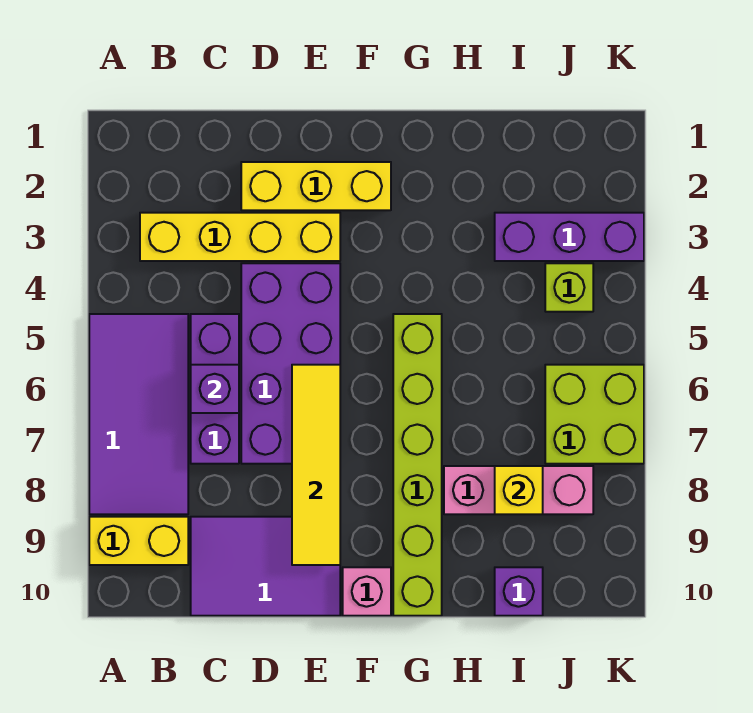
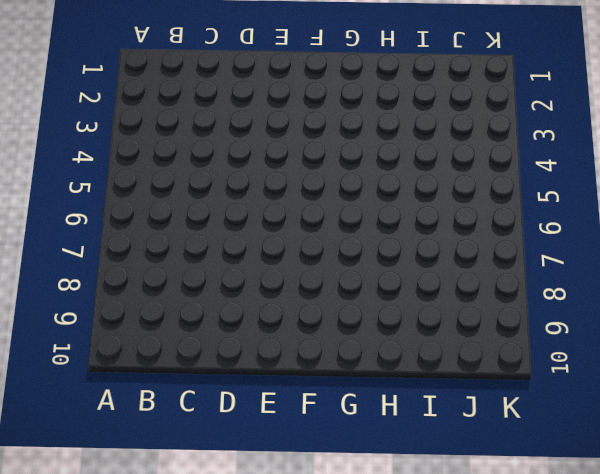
none -> purple tile A5:B8 level 1
none -> yellow brick A9:B9 level 1
none -> yellow brick B3:E3 level 1

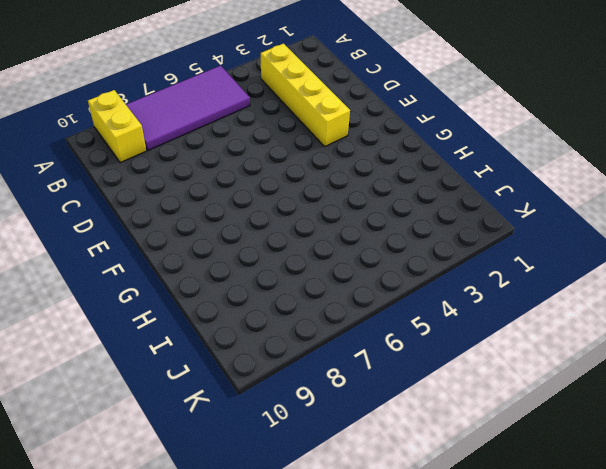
none -> purple brick C5:C7 level 1
none -> purple tile C9:E10 level 1
none -> yellow brick D2:F2 level 1

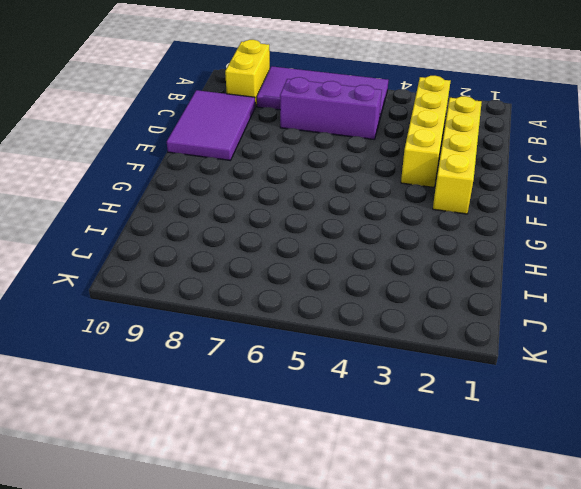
yellow brick C2:F2 level 1 -> yellow brick D2:F2 level 1
none -> purple brick D4:E7 level 1
none -> pink brick F10 level 1
none -> lime brick G5:G10 level 1

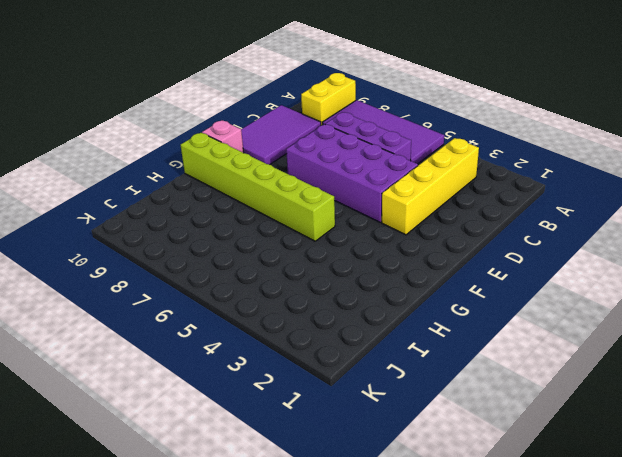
none -> yellow brick D2:F2 level 1
none -> pink brick H8:J8 level 1
none -> purple brick I3:K3 level 1

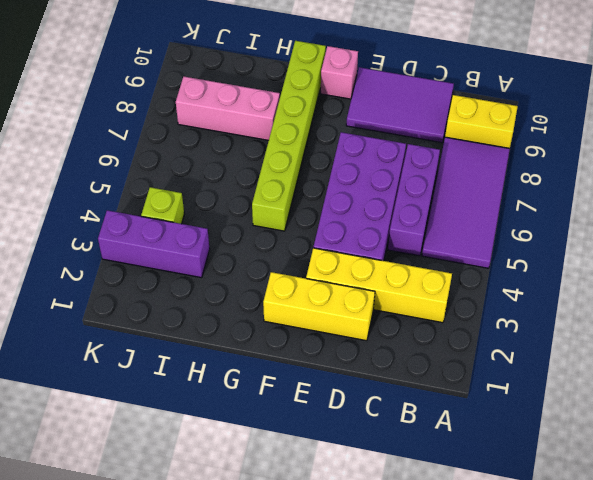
none -> purple brick I10 level 1
none -> lime brick J6:K7 level 1
none -> purple brick C6 level 2

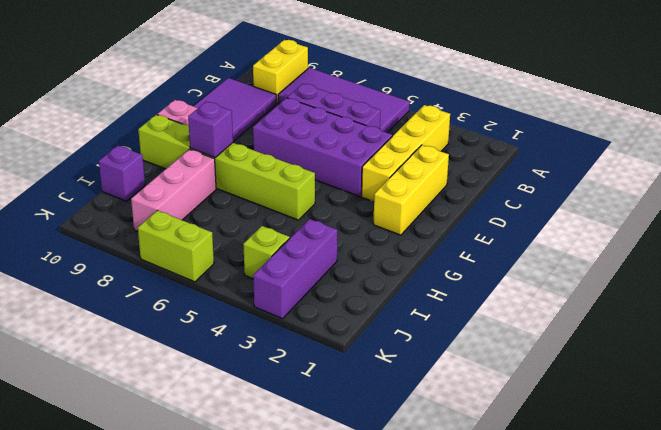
purple brick G8 level 2 -> purple brick C6 level 2
lime brick K6:K7 level 1 -> lime brick J6:K7 level 1
none -> yellow tile E6:E9 level 2
none -> yellow brick I8 level 2

